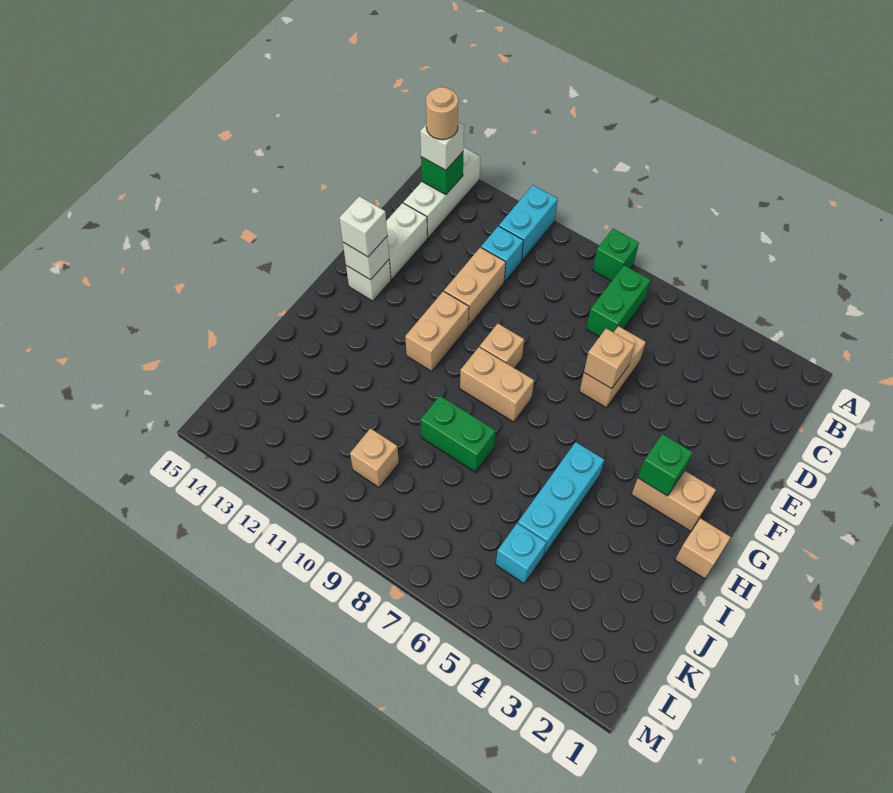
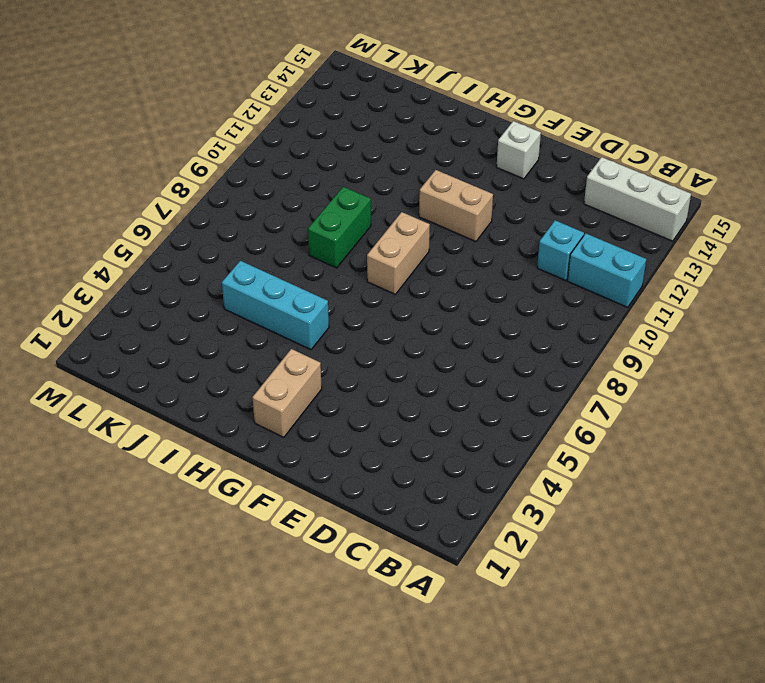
none -> green brick A8 level 1
none -> green brick B7:C7 level 1
none -> tan brick D6:E6 level 1

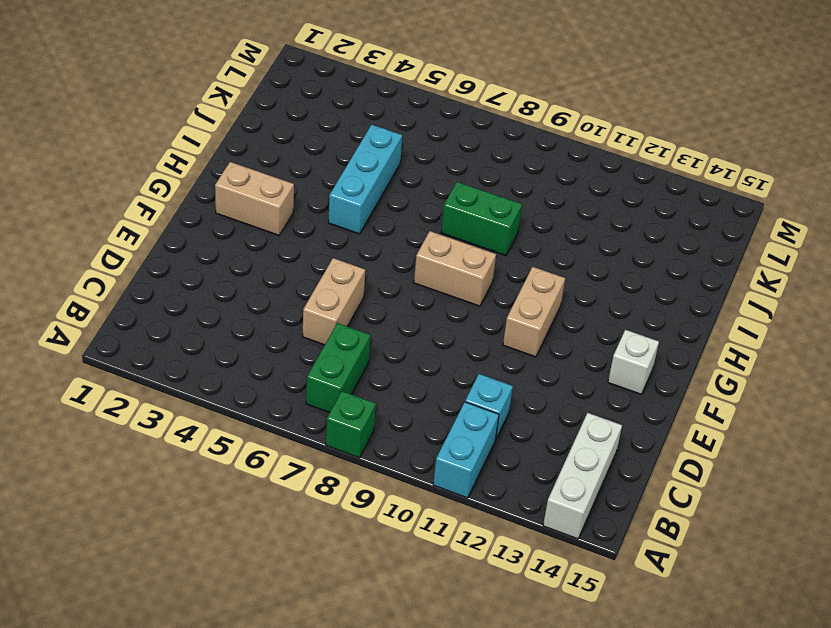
none -> tan brick D11:E11 level 1
none -> white brick D14:E14 level 1
none -> tan brick F9 level 1

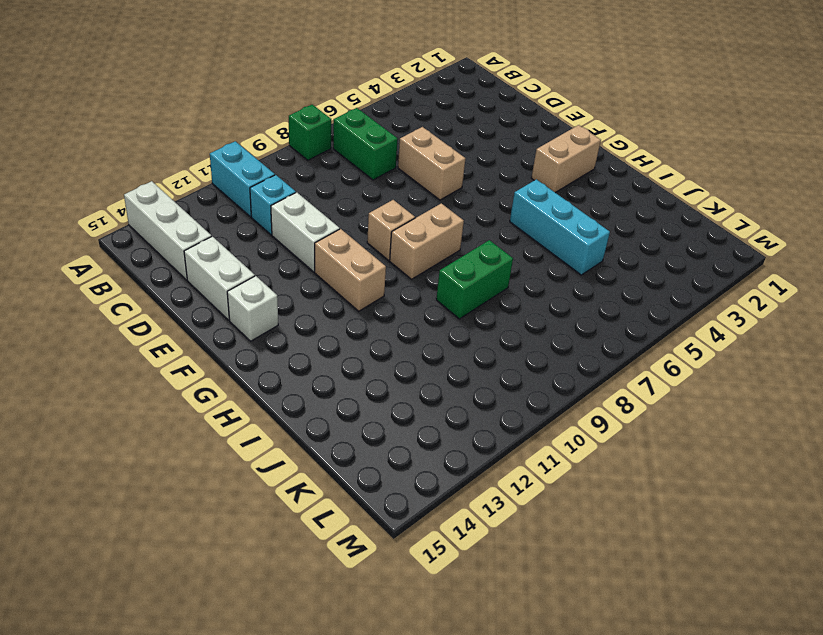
white brick D11:E11 level 1 -> tan brick D11:E11 level 1
none -> tan brick H1 level 1
none -> cyan brick K5 level 1
none -> tan brick K10 level 1

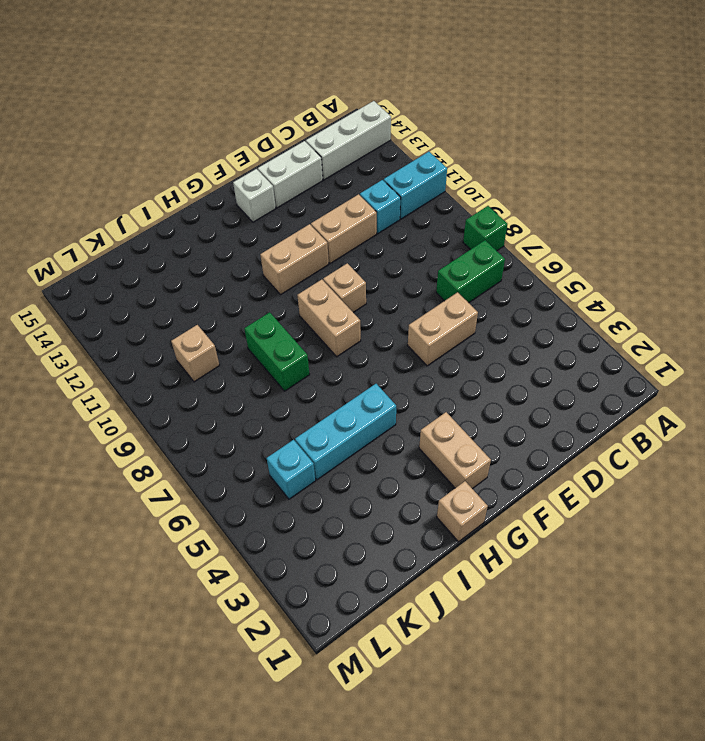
none -> green brick B14 level 2
none -> tan brick E6 level 2
none -> white brick F14 level 2

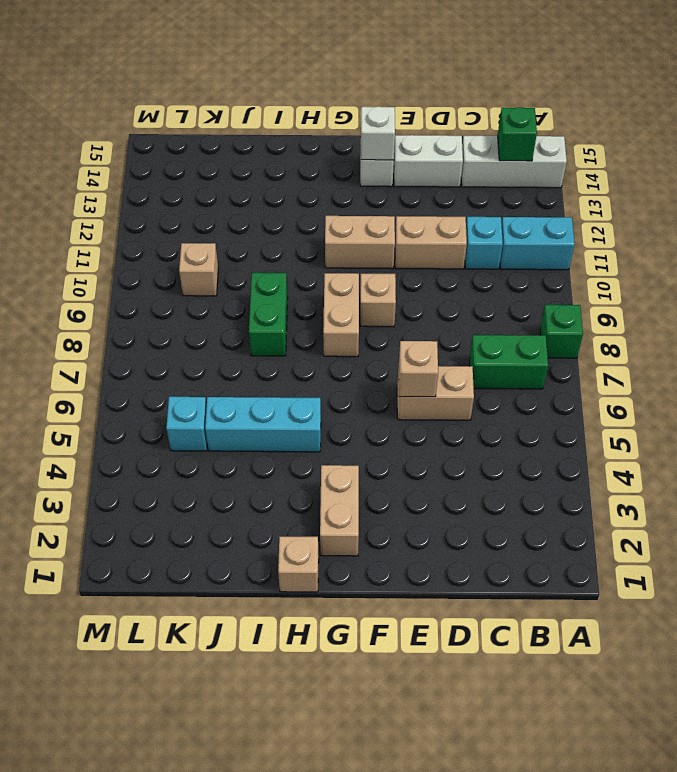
none -> green brick G3 level 2
none -> white brick B14 level 3
none -> white brick F14 level 3

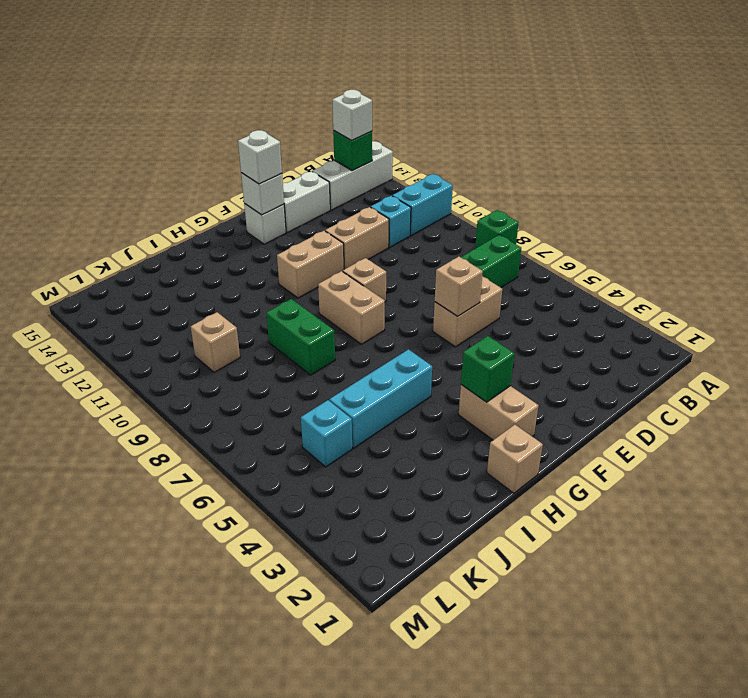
none -> tan round brick B14 level 4

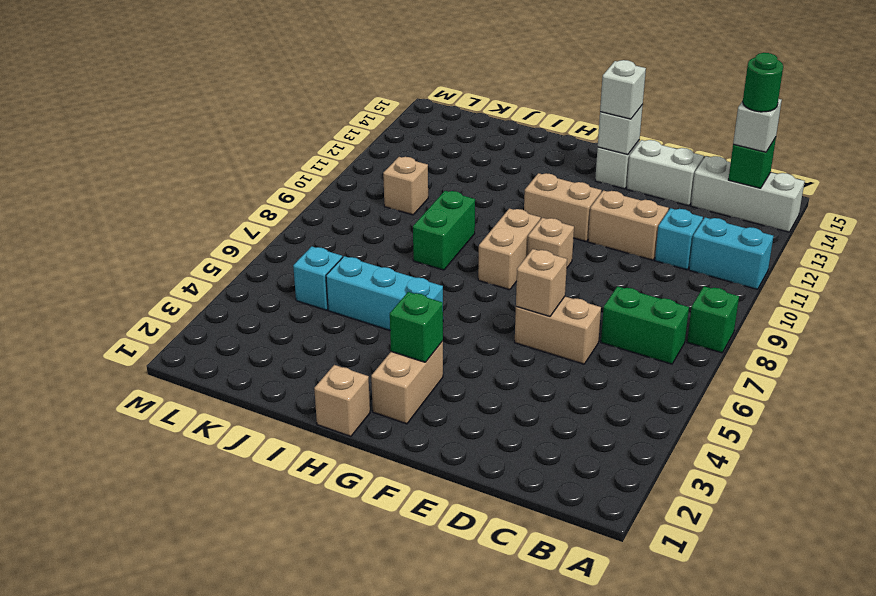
green round brick B14 level 4 -> tan round brick B14 level 4

